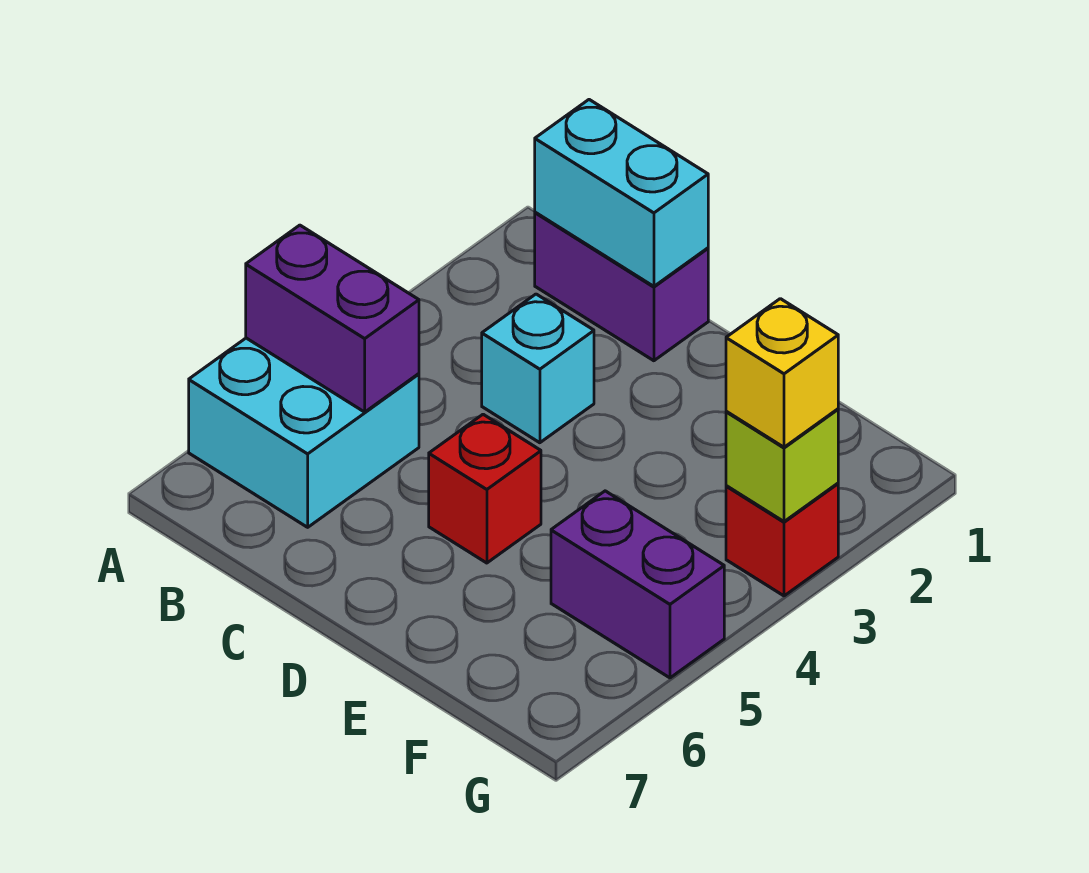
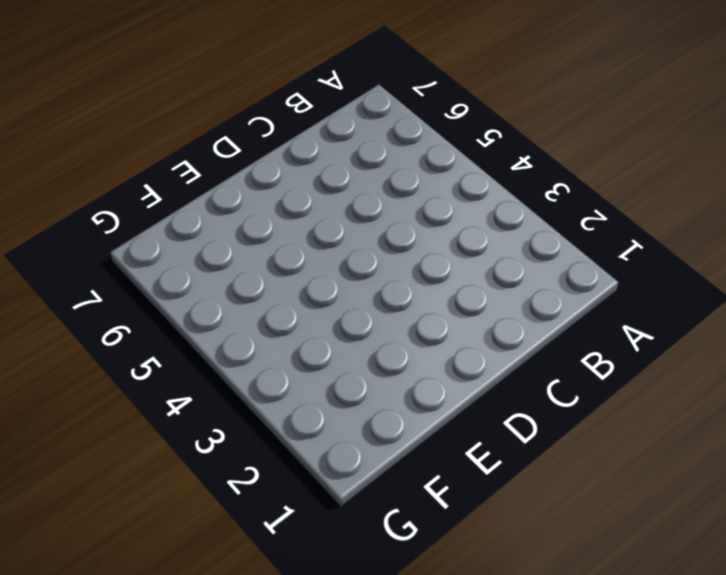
none -> cyan brick A5:B6 level 1
none -> purple brick B1:C1 level 1

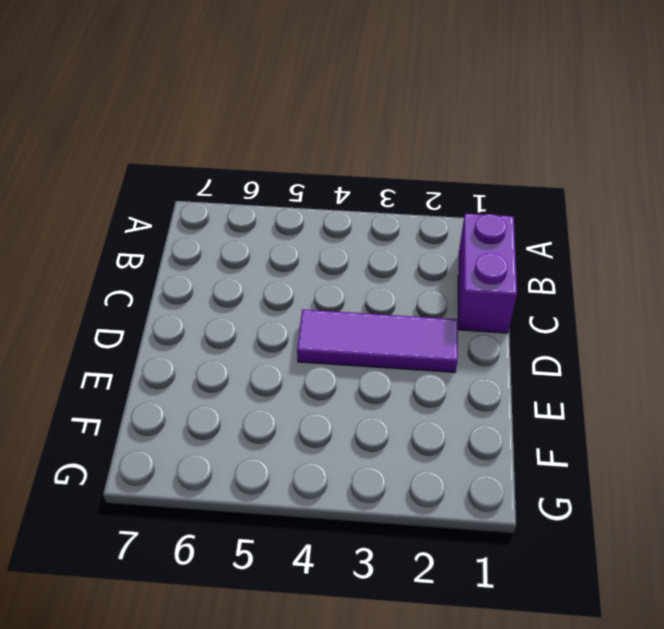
purple tile D2:D4 level 1 -> none
none -> cyan brick A5:B6 level 1
none -> cyan brick C3 level 1

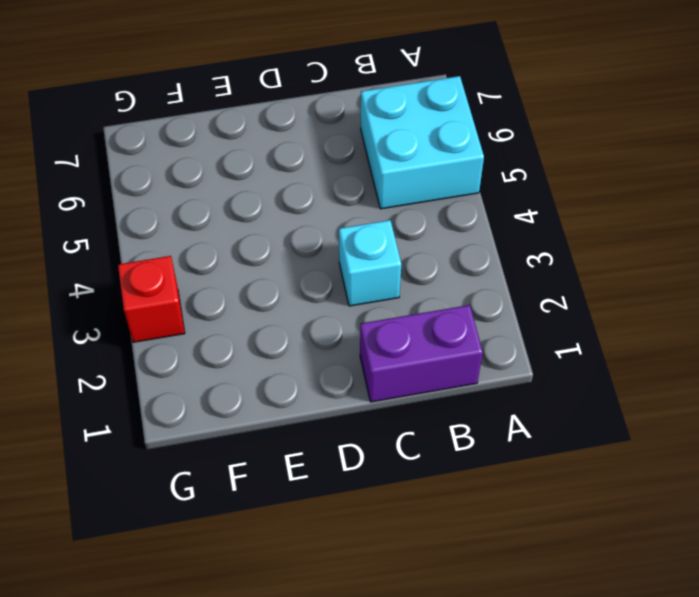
none -> red brick D5 level 1
none -> purple brick F5:G5 level 1

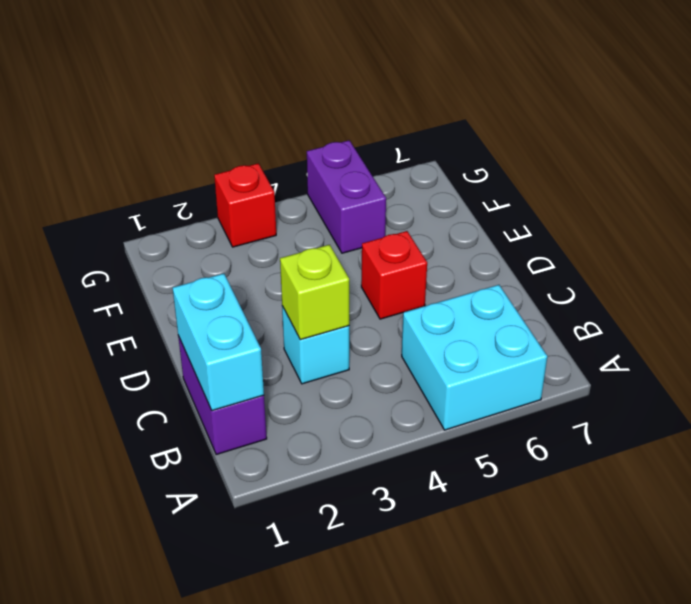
lime brick C3 level 2 -> lime brick G3 level 2
none -> purple brick A5:B5 level 2
none -> yellow brick G3 level 3

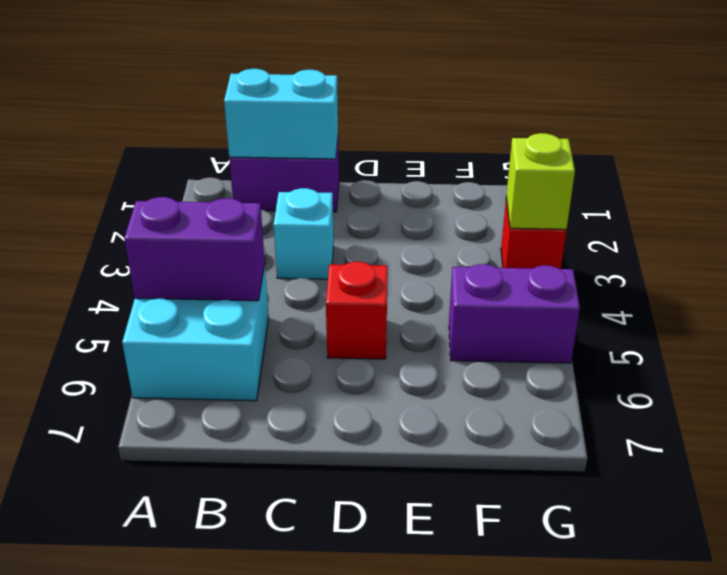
none -> yellow brick G3 level 3

